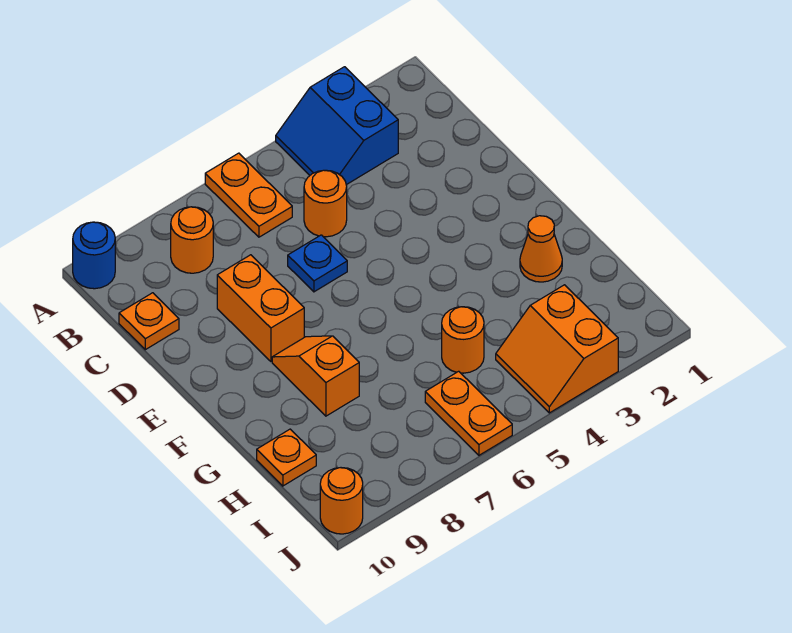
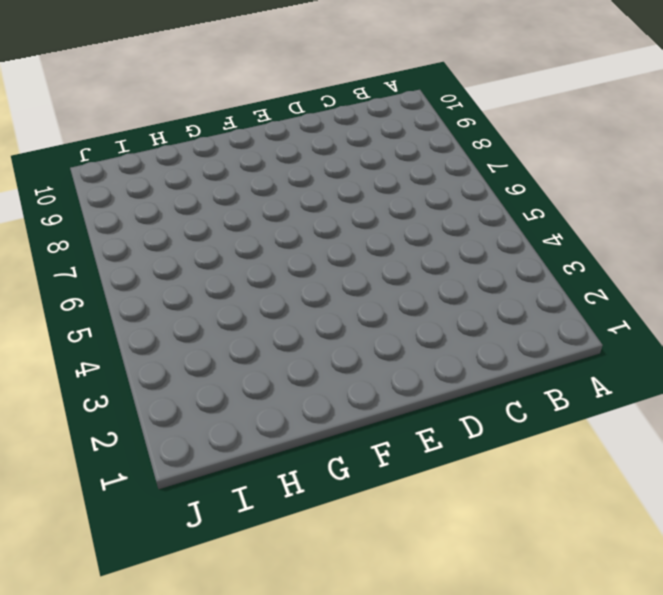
none -> blue slope A3:B4 level 1 top 3
none -> orange plate A6:B6 level 1
none -> blue round brick A10 level 1

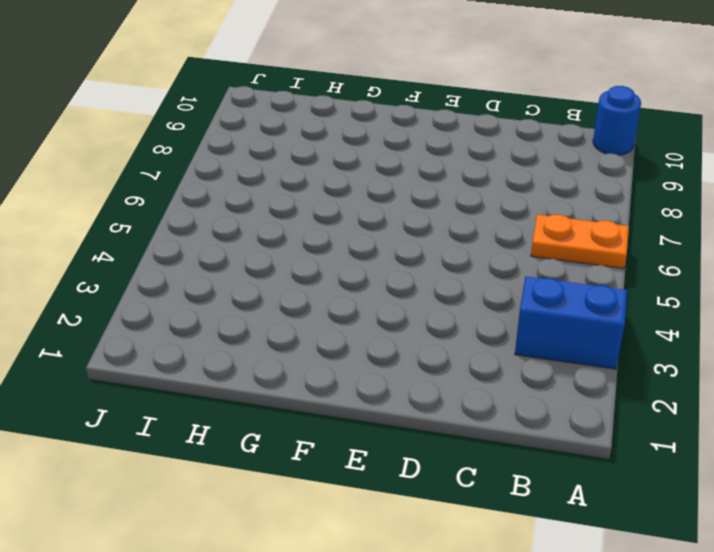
none -> orange round brick B8 level 1
none -> orange round brick C5 level 1
none -> orange plate C10 level 1

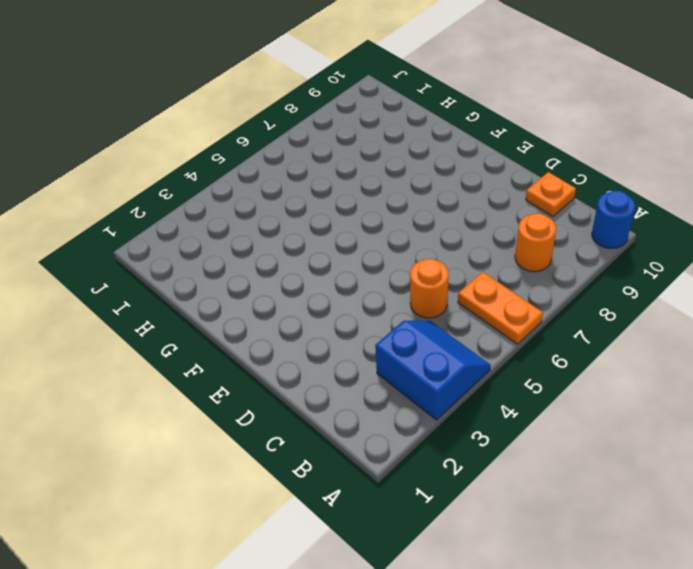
none -> blue plate D6 level 1
none -> orange brick D8:E8 level 1
none -> orange slope F8:G8 level 1 top G

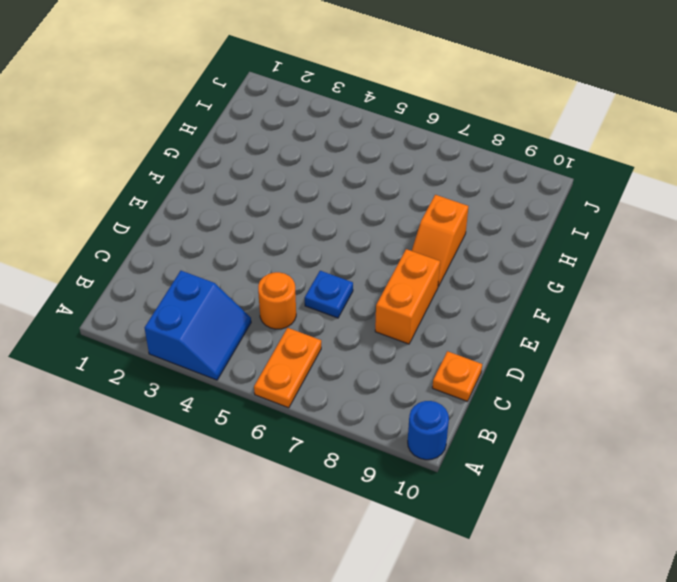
none -> orange round brick B8 level 1
none -> orange cone G2 level 1
none -> orange round brick H5 level 1

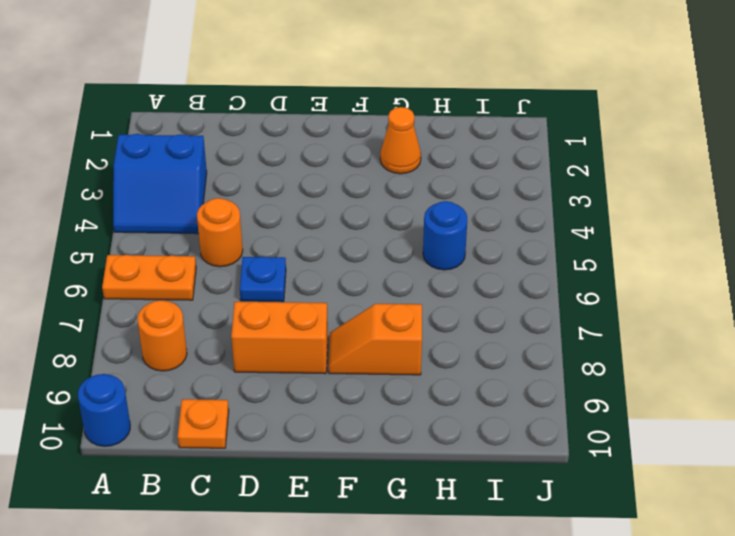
blue round brick H5 level 1 -> orange round brick H5 level 1
none -> orange plate H10 level 1
none -> orange slope I3:J4 level 1 top 3
none -> orange plate I6:J6 level 1

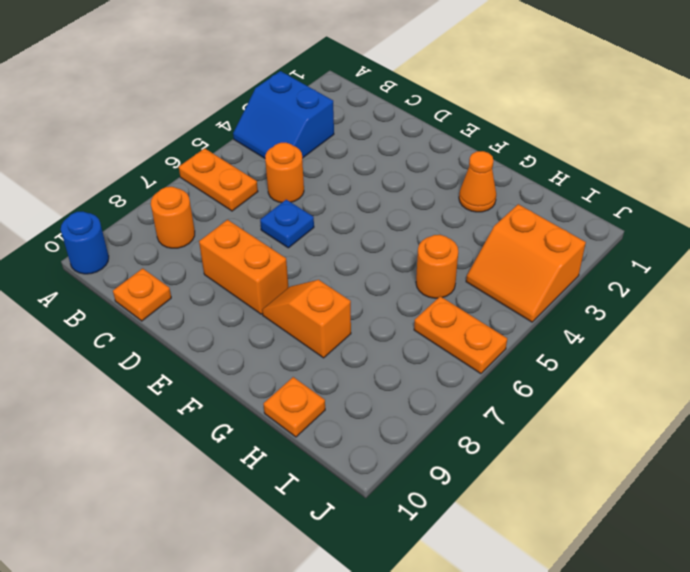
none -> orange round brick J10 level 1

